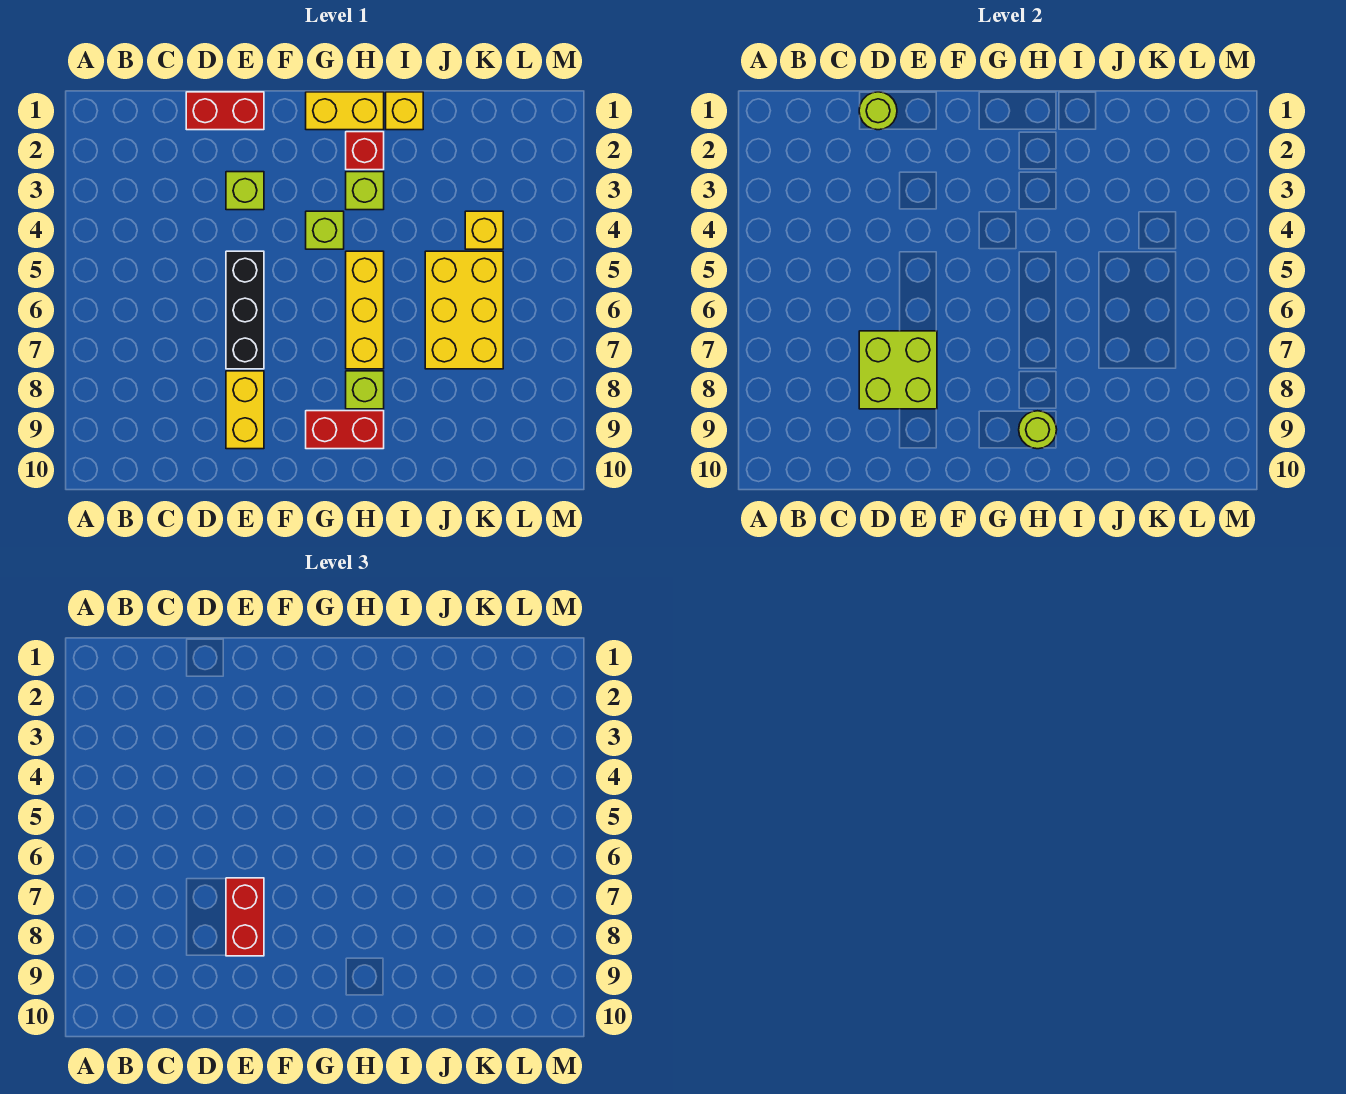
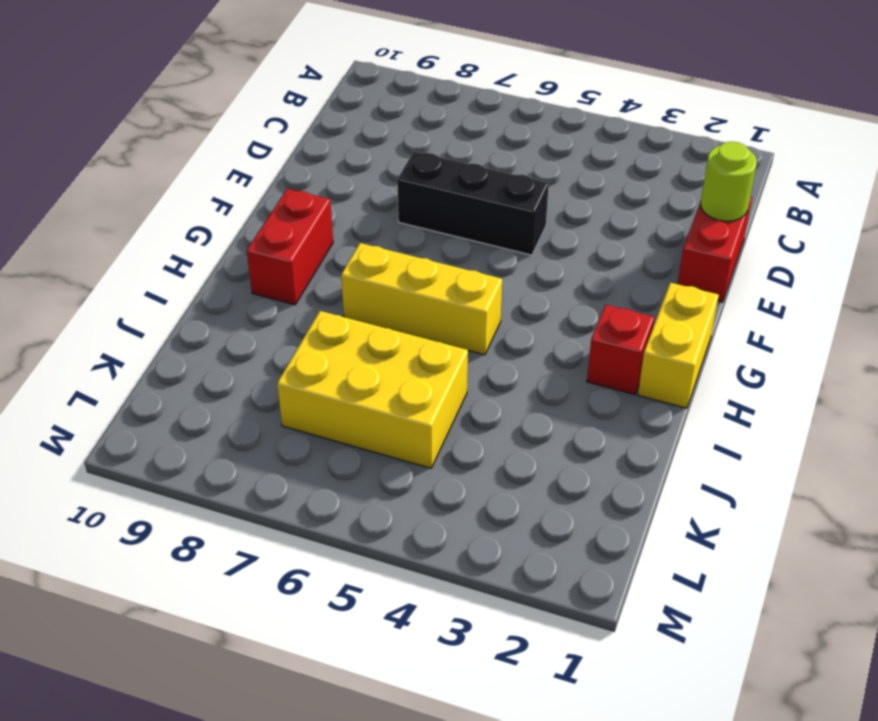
none -> lime brick E3 level 1
none -> yellow brick E8:E9 level 1
none -> lime brick G4 level 1

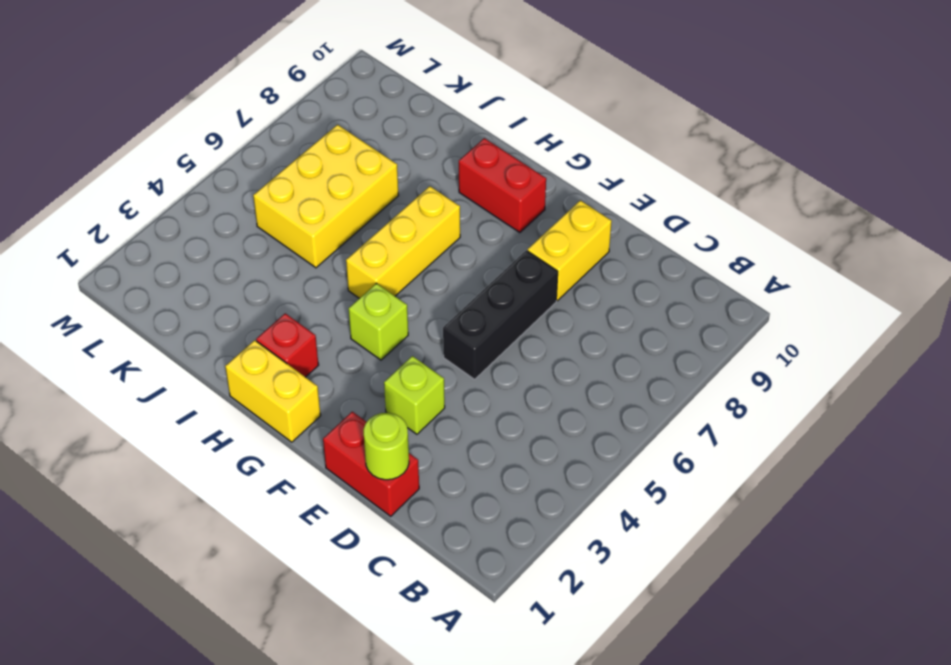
none -> lime brick H3 level 1
none -> lime brick H8 level 1
none -> yellow brick I1 level 1

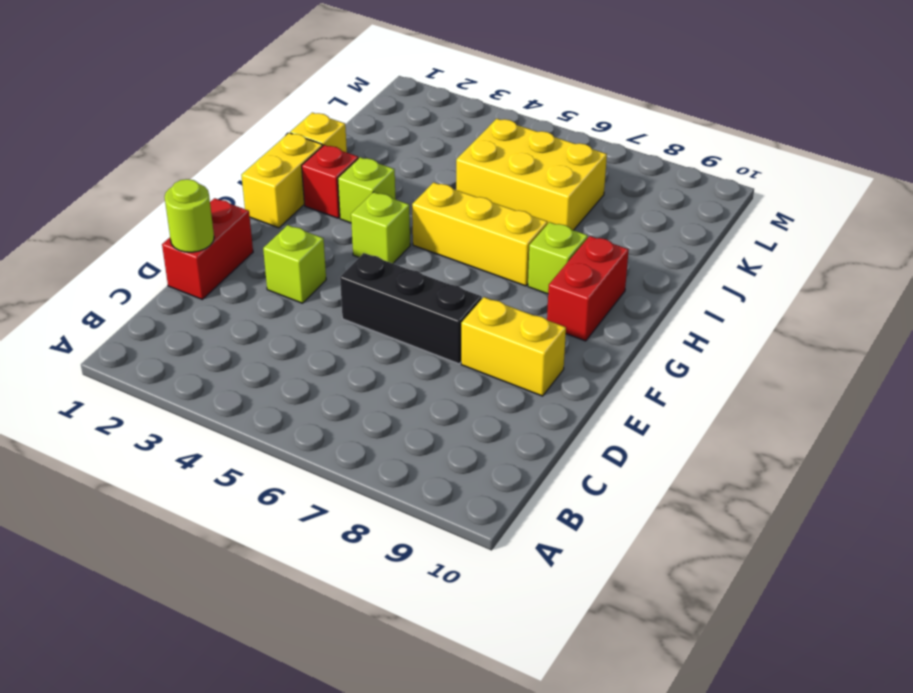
none -> yellow brick K4 level 1
none -> lime brick D7:E8 level 2
none -> lime round brick H9 level 2

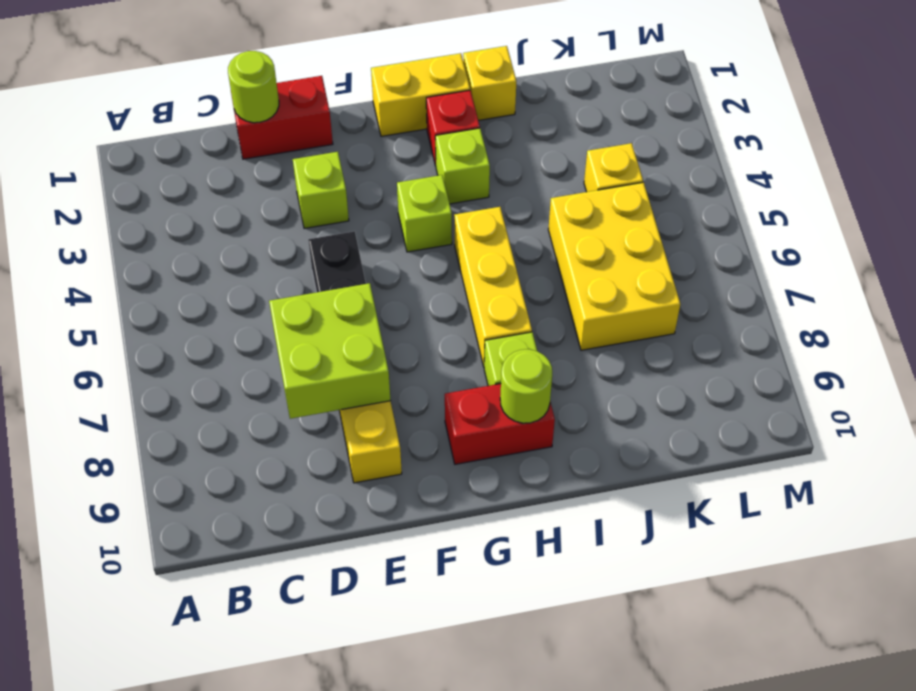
none -> red brick E7:E8 level 3

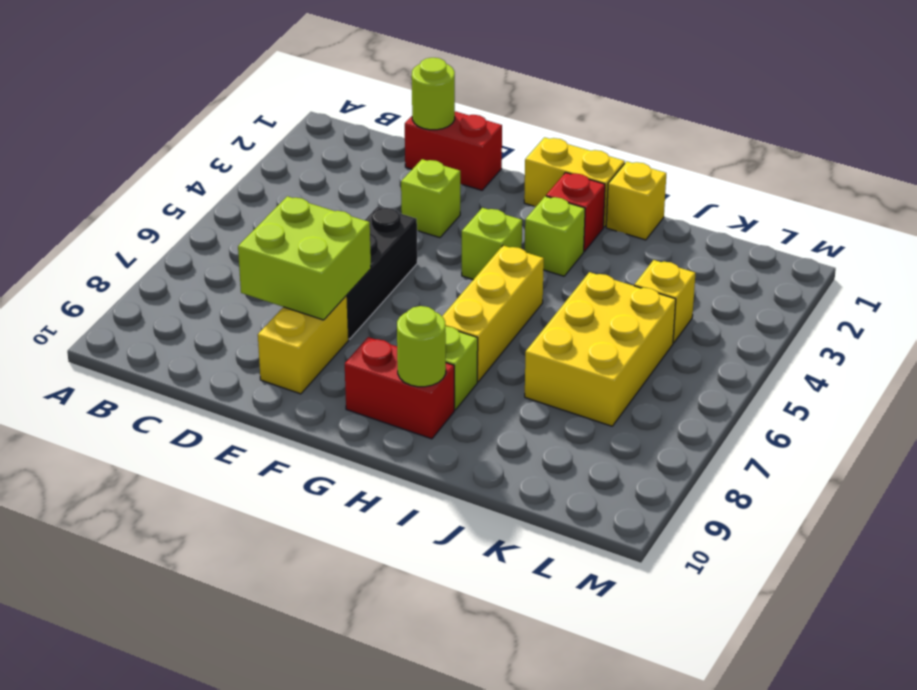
none -> red brick E7:E8 level 3

